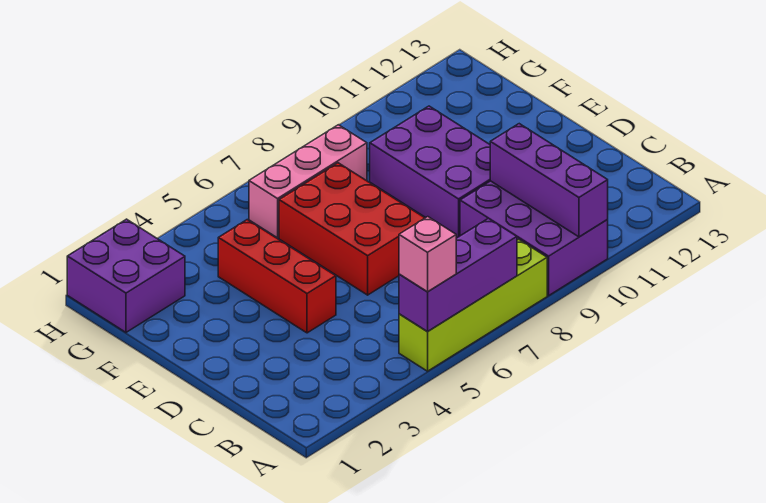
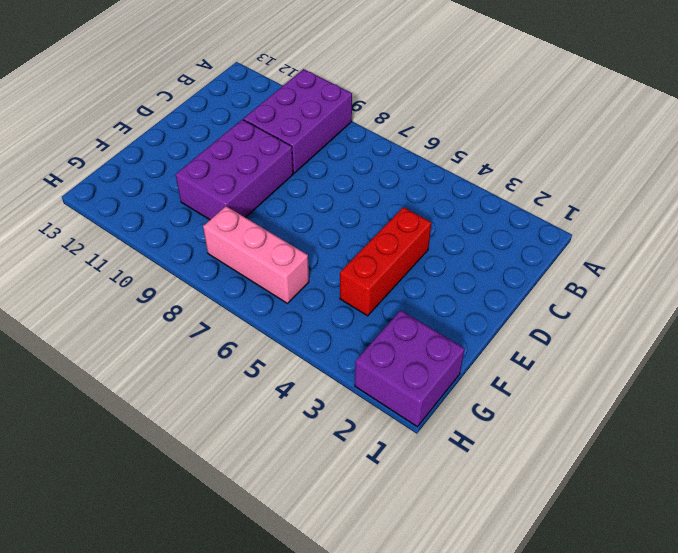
none -> lime brick A5:A8 level 1
none -> red brick D6:F7 level 1

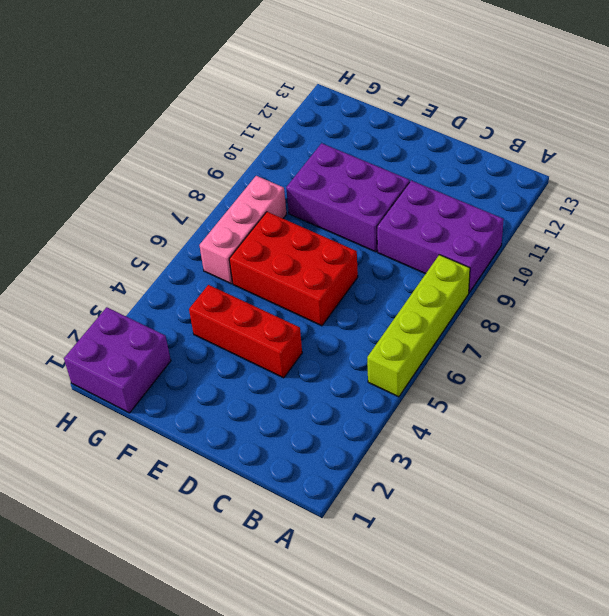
none -> purple brick A5:A7 level 2
none -> purple brick A10:C10 level 2

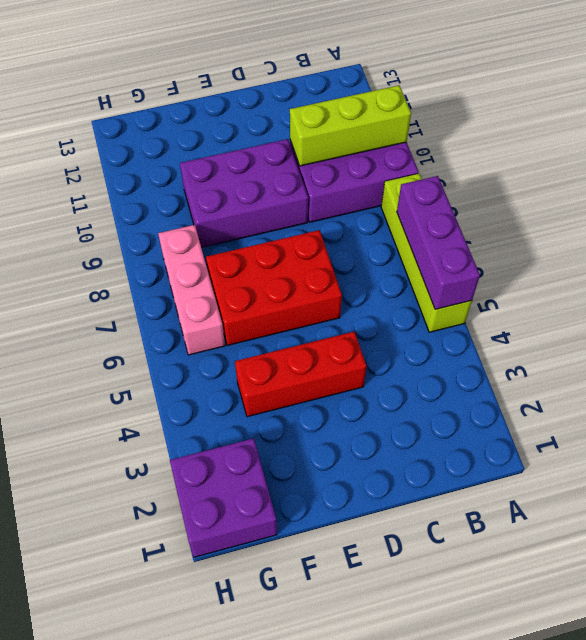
lime brick A10:C10 level 2 -> purple brick A10:C10 level 2
none -> pink brick A5 level 3

